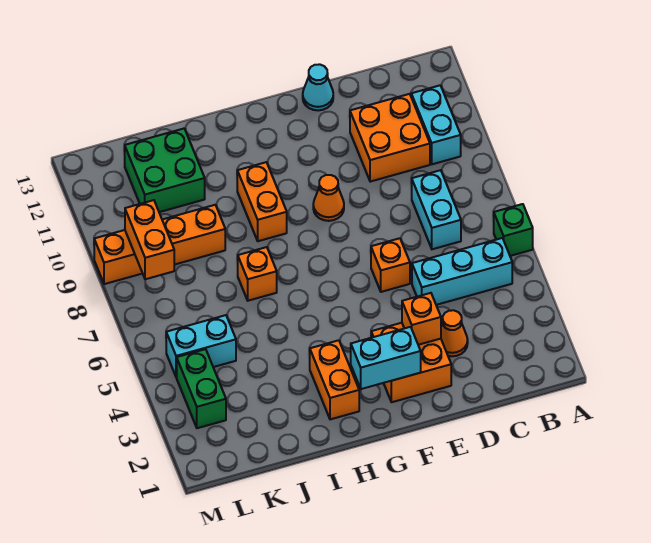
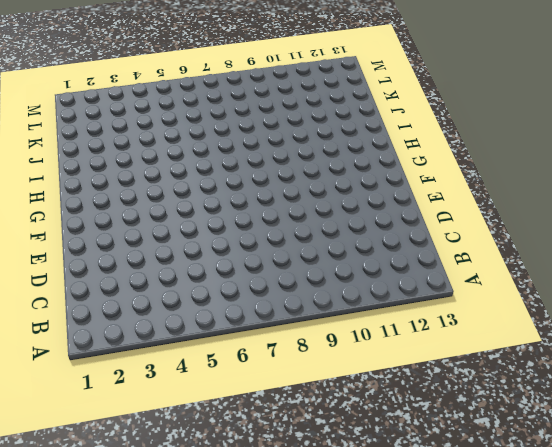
none -> green brick A6 level 1
none -> cyan brick B5:D5 level 1
none -> cyan brick B10:B11 level 1

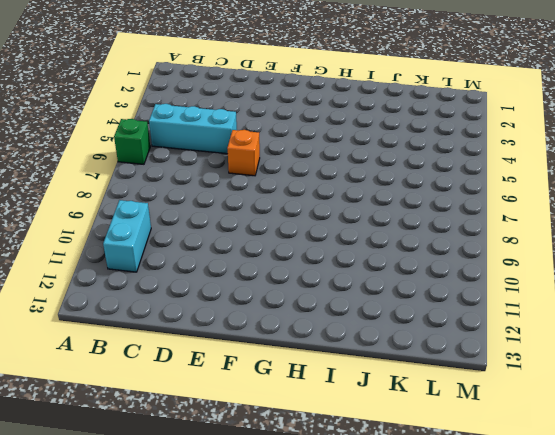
none -> cyan brick C7:C8 level 1
none -> orange brick C10:D11 level 1
none -> orange cone D3 level 1

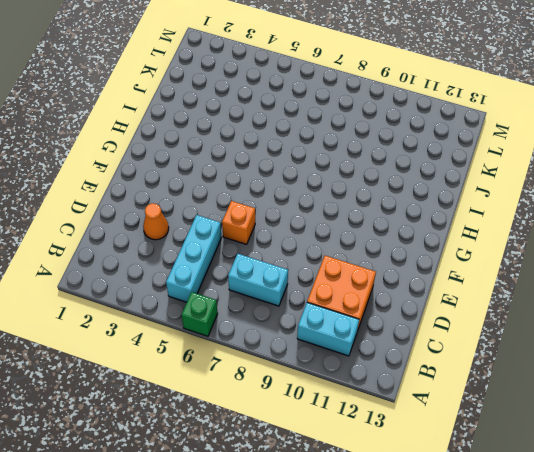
none -> orange brick E2:F3 level 1
none -> cyan cone E13 level 1
none -> orange cone F9 level 1

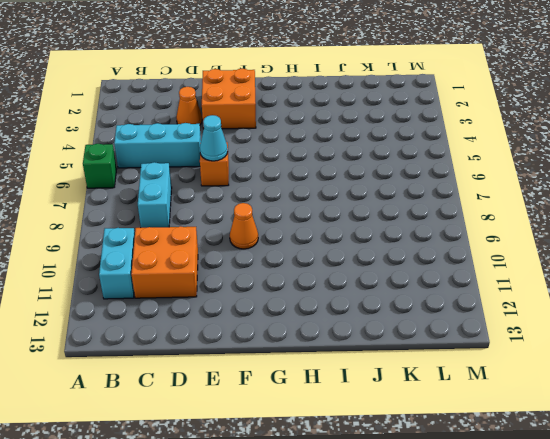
cyan cone E6 level 2 -> cyan cone E13 level 1
none -> orange brick H2:H3 level 1
none -> orange brick H9:H10 level 1
none -> orange brick I7 level 1

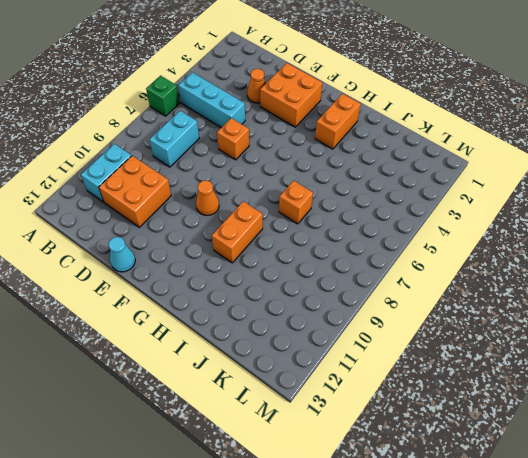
none -> orange brick J9:M9 level 1
none -> green brick J11:K12 level 1
none -> cyan brick K5:L5 level 1

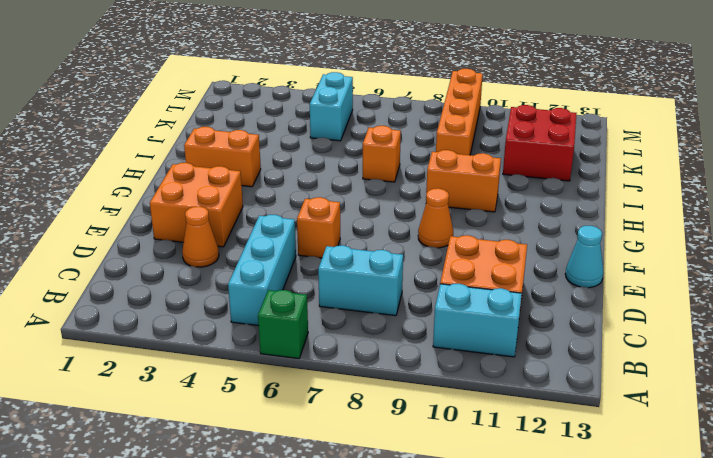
red brick J11:K12 level 1 -> green brick J11:K12 level 1
none -> green brick L3:L4 level 1
none -> orange brick E3 level 2
none -> cyan brick F2:G2 level 2

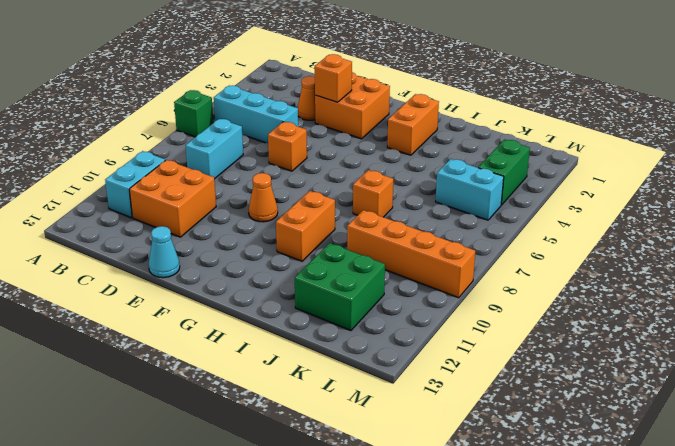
none -> cyan brick F2:G2 level 2
none -> orange brick L8:L9 level 2

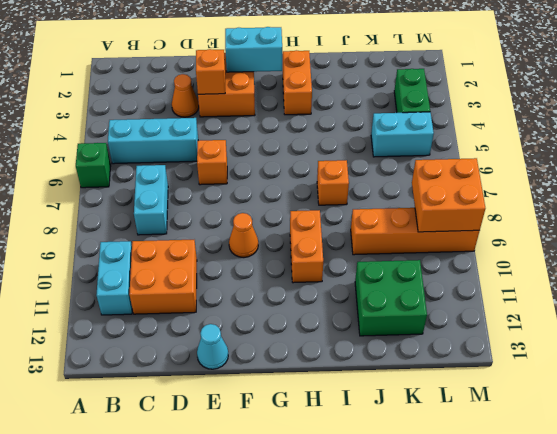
orange brick L8:M9 level 2 -> orange brick L8:L9 level 2

